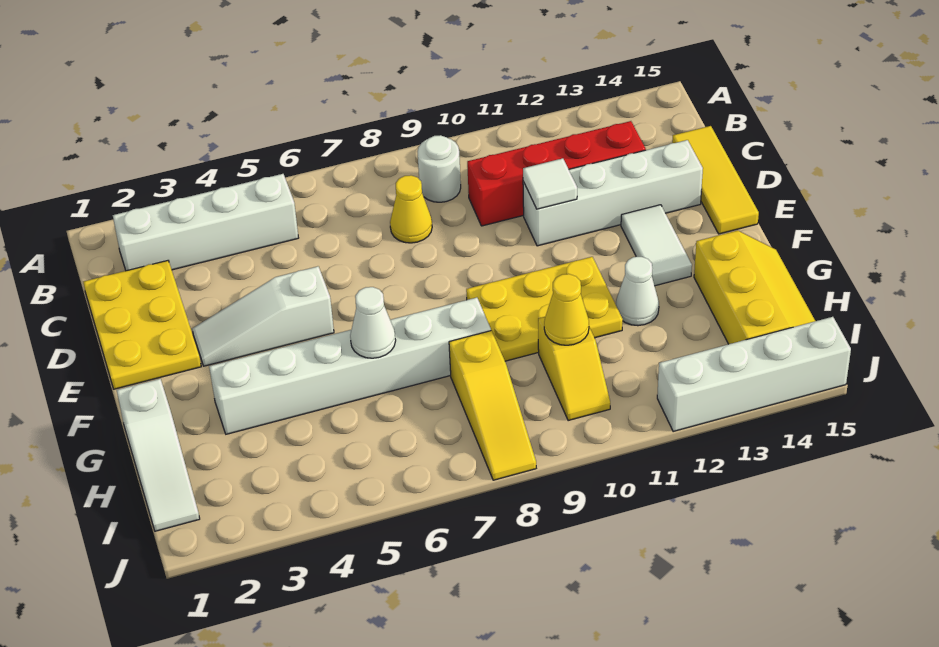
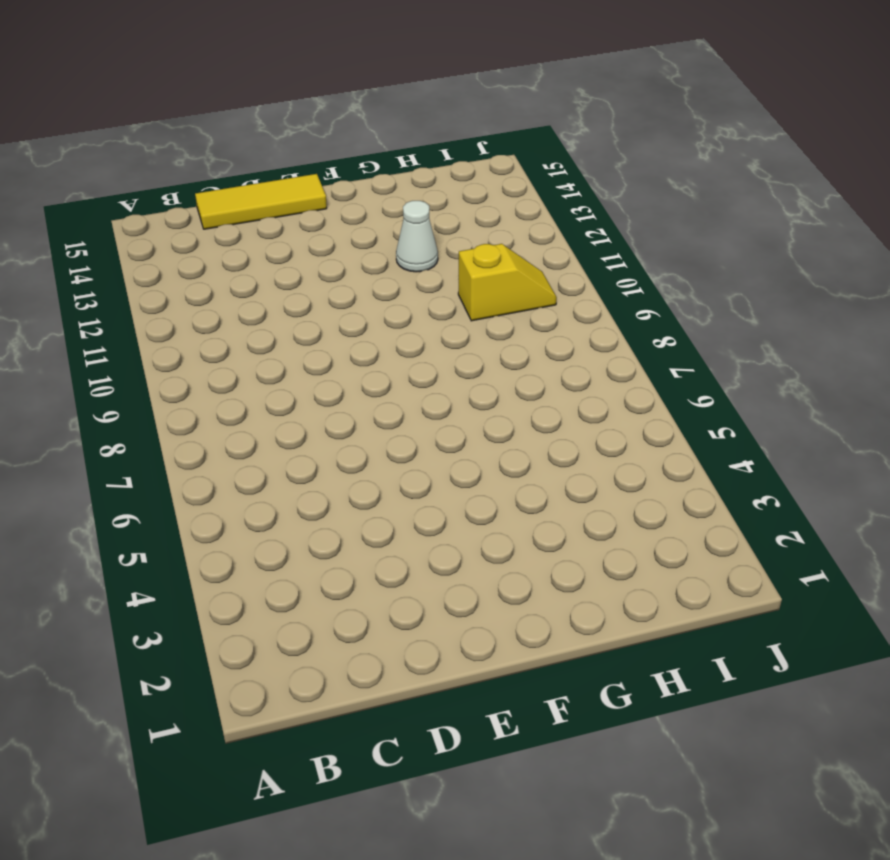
none -> white brick B2:B5 level 1
none -> white round brick B9 level 1
none -> yellow plate C1:E2 level 1

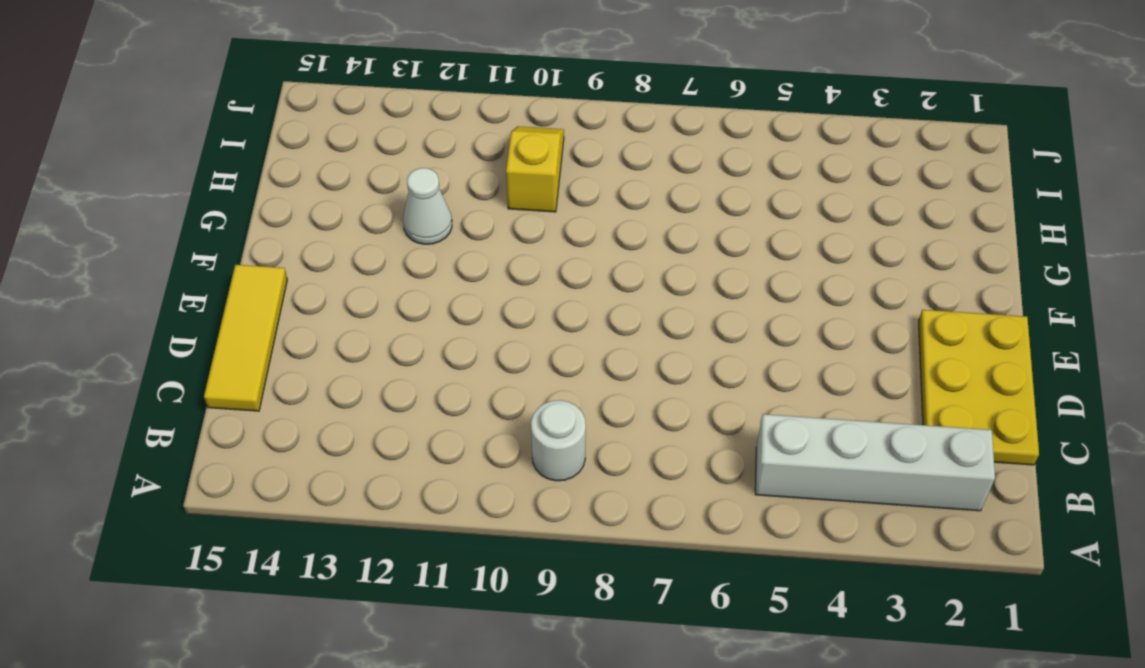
none -> yellow cone C8 level 1
none -> red brick C10:C13 level 1
none -> white brick D11:D14 level 1

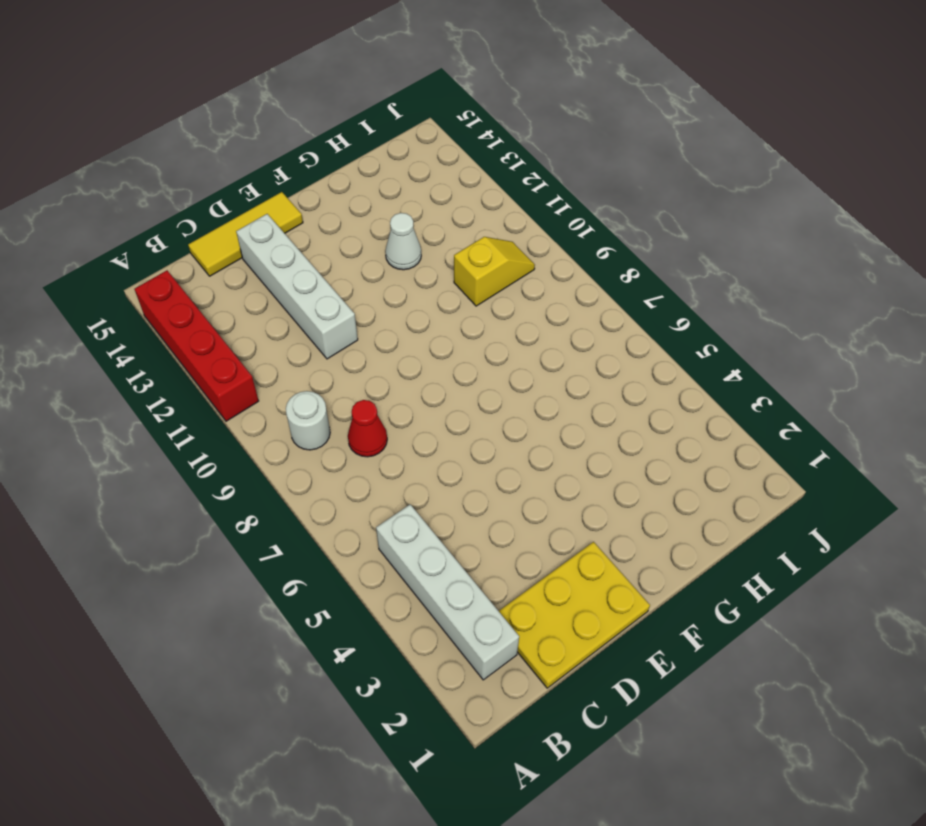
red brick A11:A14 level 1 -> red brick C10:C13 level 1
red cone C8 level 1 -> yellow cone C8 level 1
none -> white slope E3:E5 level 1 top 5
none -> white tile E13:F13 level 1
none -> yellow plate F9:G11 level 1

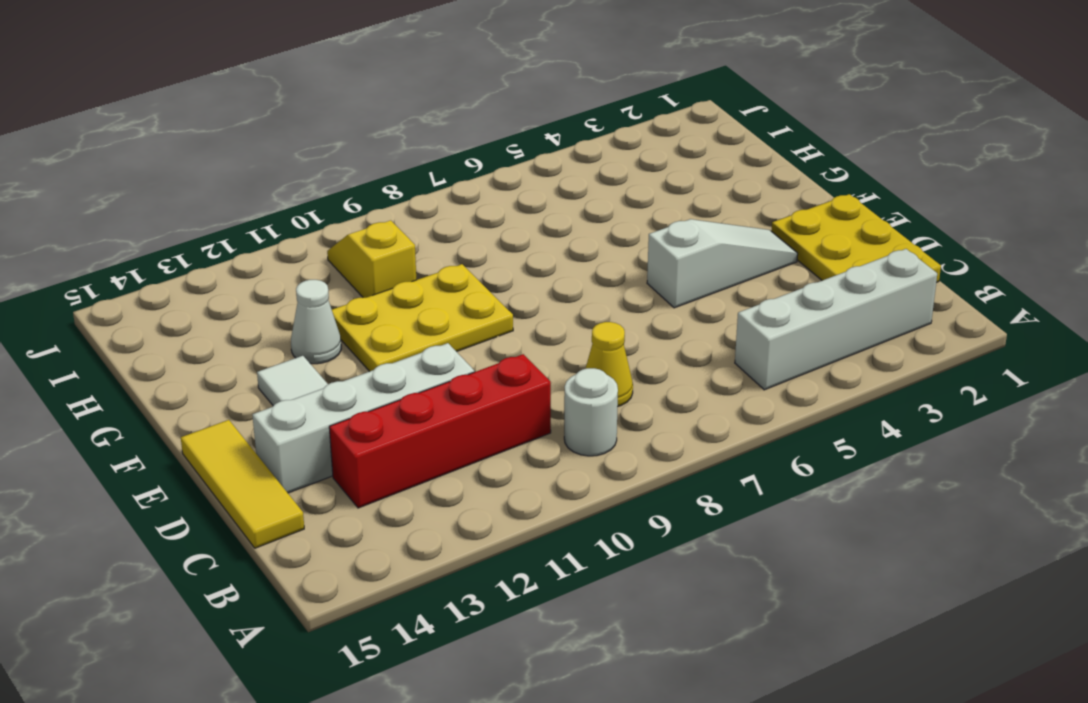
none -> white slope G1:I1 level 1 top G
none -> white brick G3:G8 level 1
none -> yellow slope G14:I15 level 1 top 14

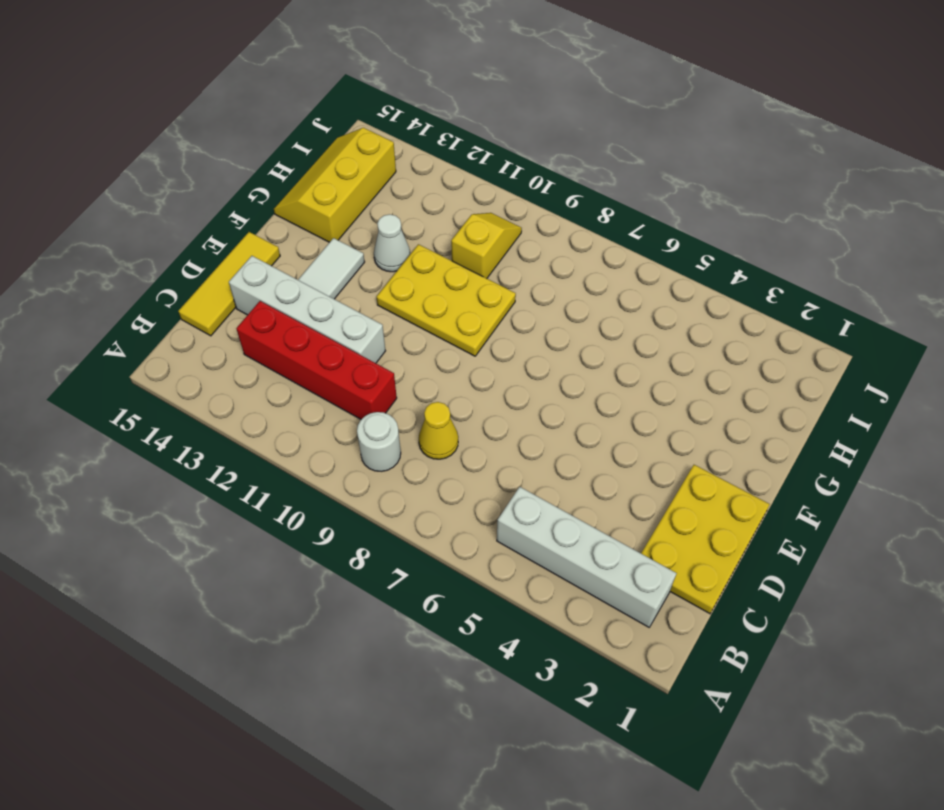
none -> white slope E3:E5 level 1 top 5
none -> white slope G1:I1 level 1 top G
none -> white brick G3:G8 level 1

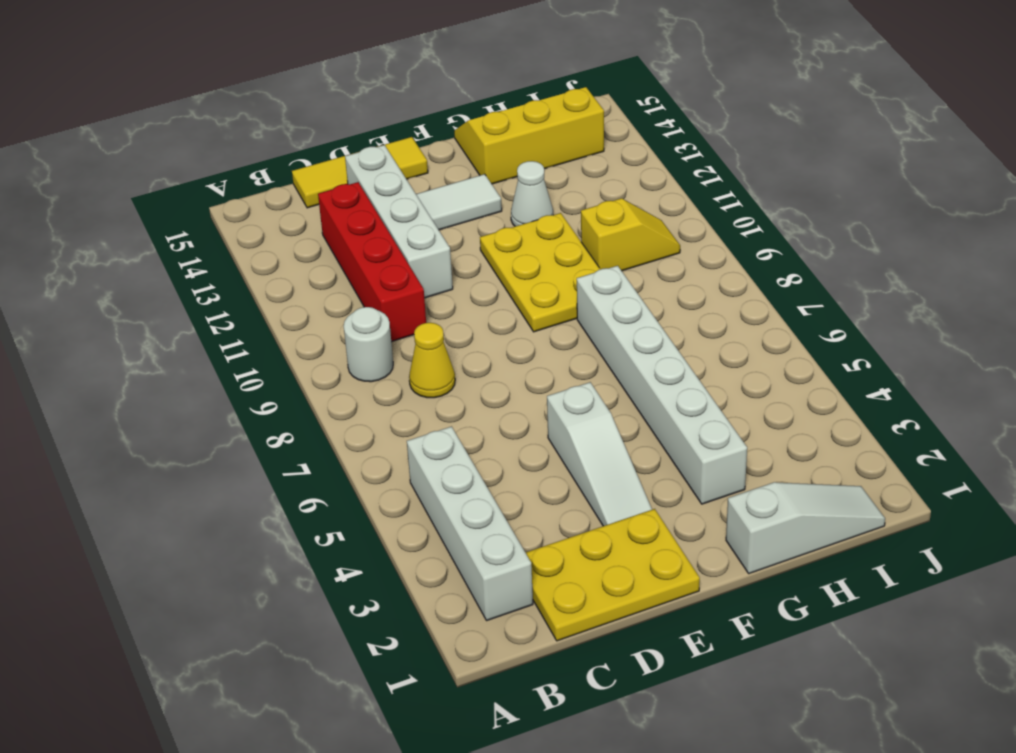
none -> yellow slope H8:J8 level 1 top H
none -> white brick J12:J15 level 1
none -> white tile D11 level 2

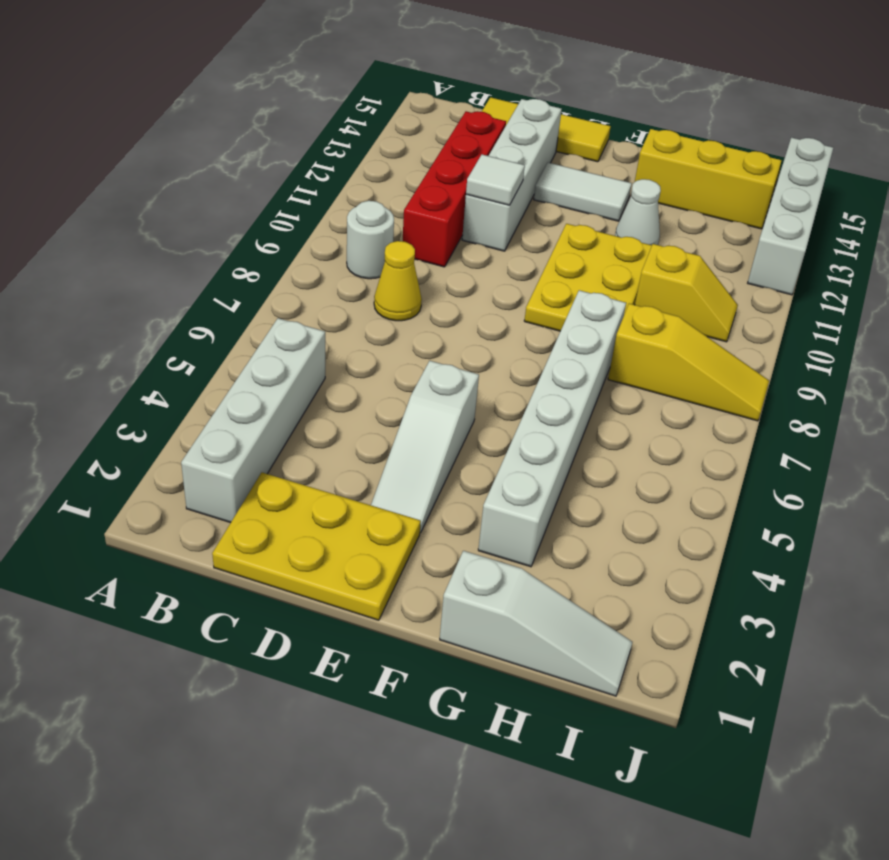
none -> white cone G6 level 2
none -> yellow cone H10 level 2

